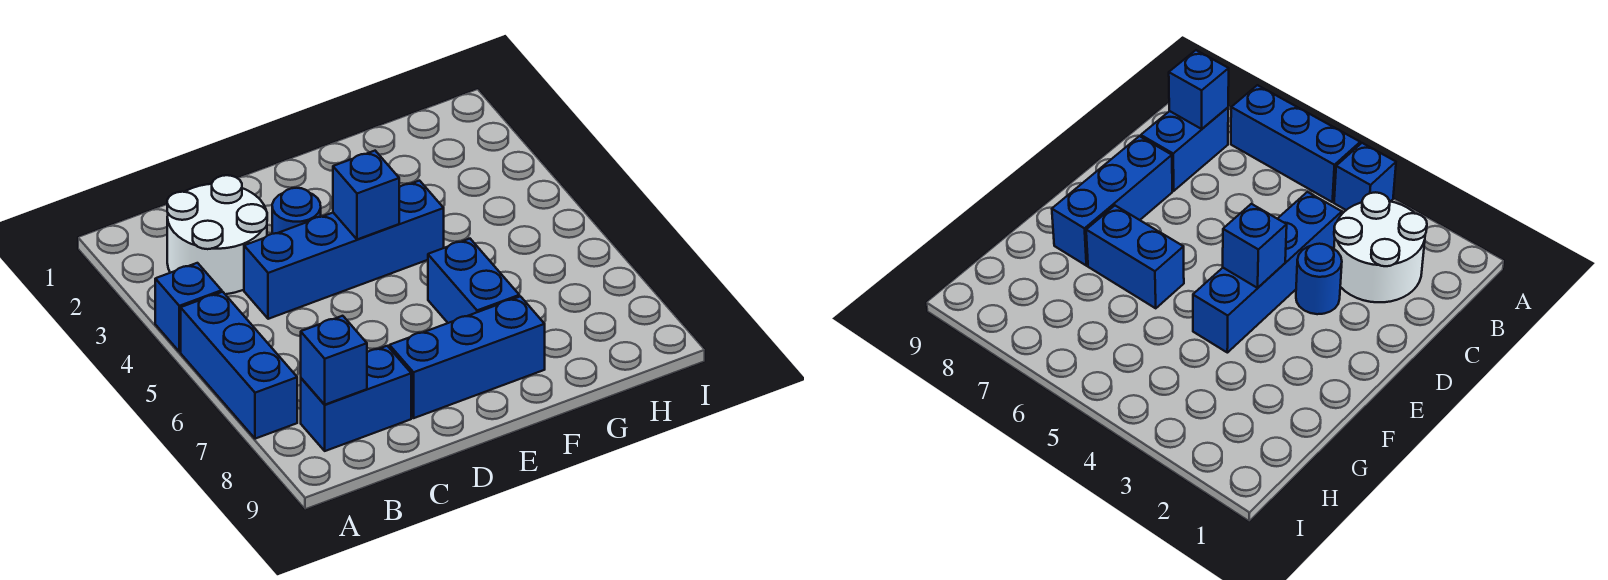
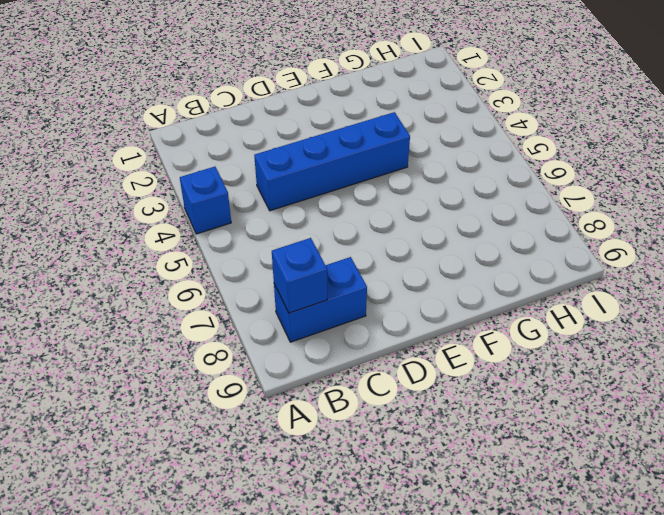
none -> blue brick A5:A7 level 1
none -> white round brick B2:C3 level 1

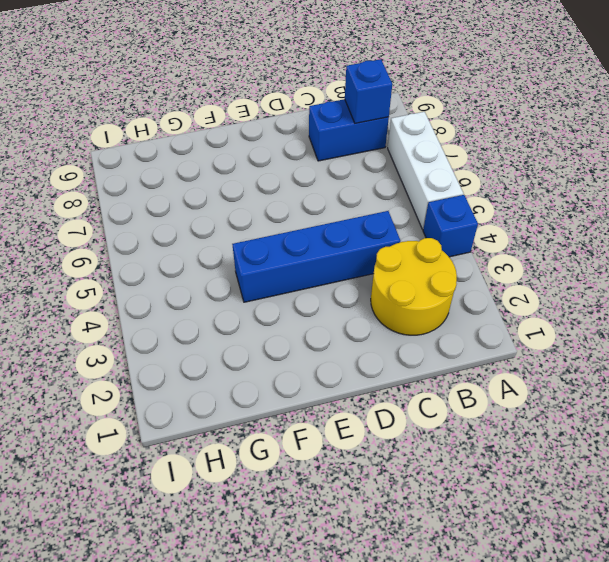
white brick A5:A7 level 1 -> blue brick A5:A7 level 1
yellow round brick B2:C3 level 1 -> white round brick B2:C3 level 1
none -> blue round brick D3 level 1
none -> blue brick D8:F8 level 1

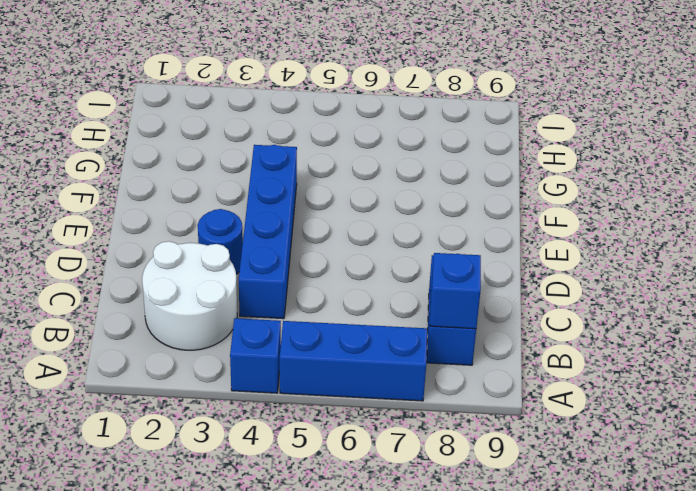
none -> blue brick D8:F8 level 1
none -> blue brick F6:F7 level 1

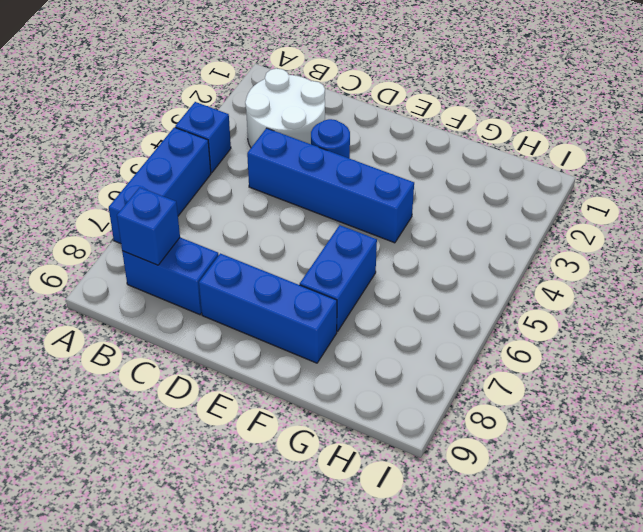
none -> blue brick E4 level 2

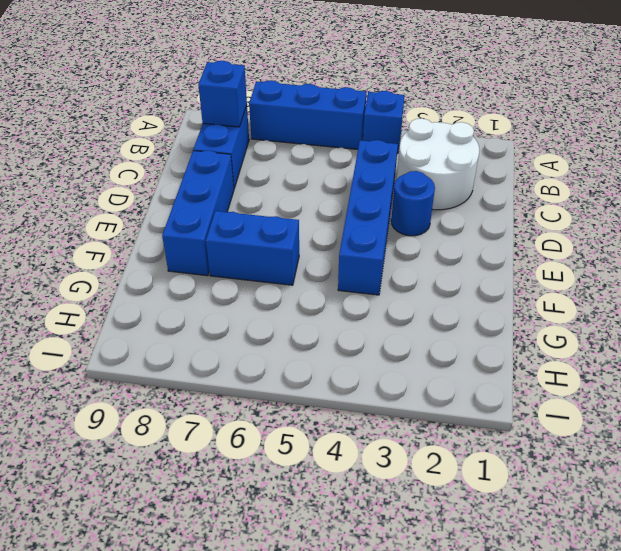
none -> blue brick E4 level 2

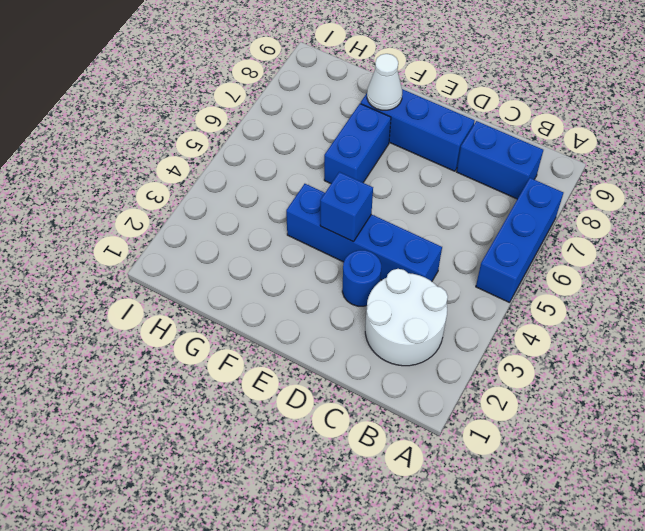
white cone F8 level 2 -> none
none -> blue brick A4 level 1
none -> blue brick B8 level 2

